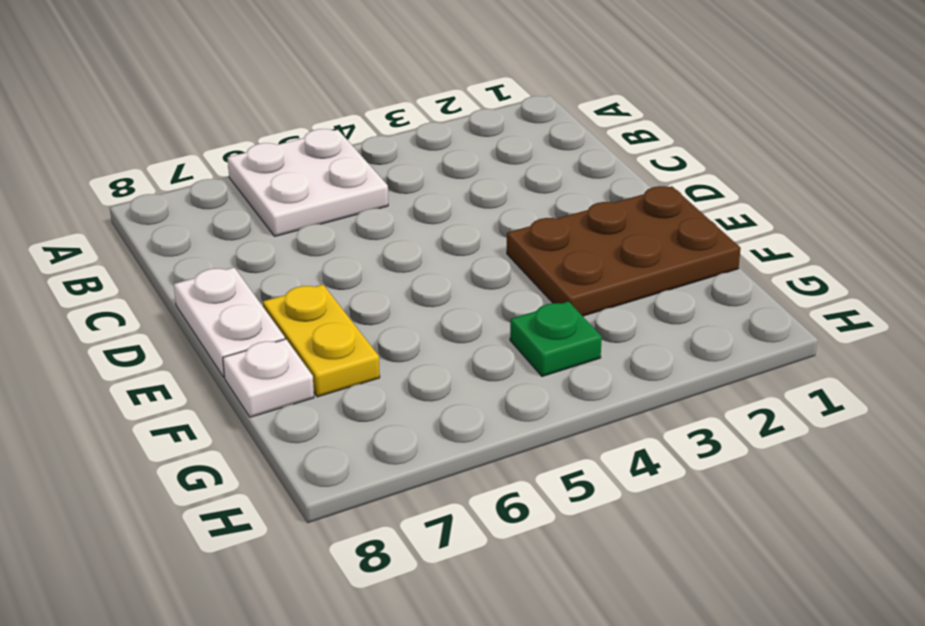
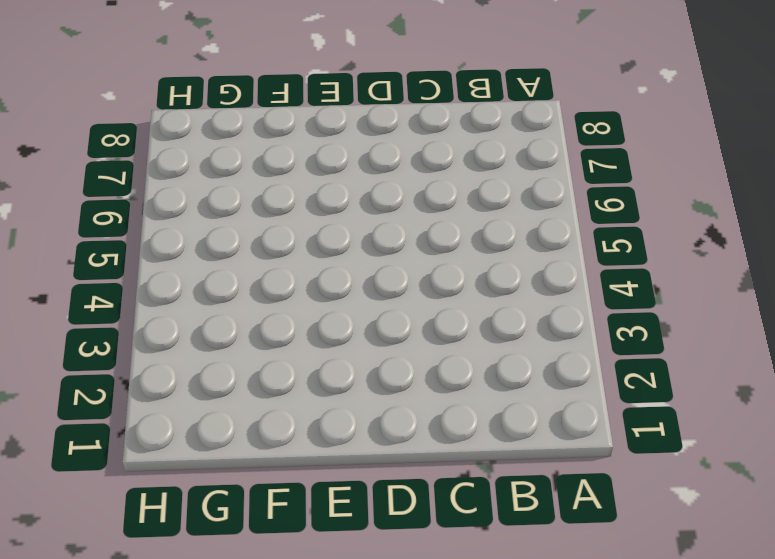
none -> white plate A5:B6 level 1
none -> white plate D8:E8 level 1

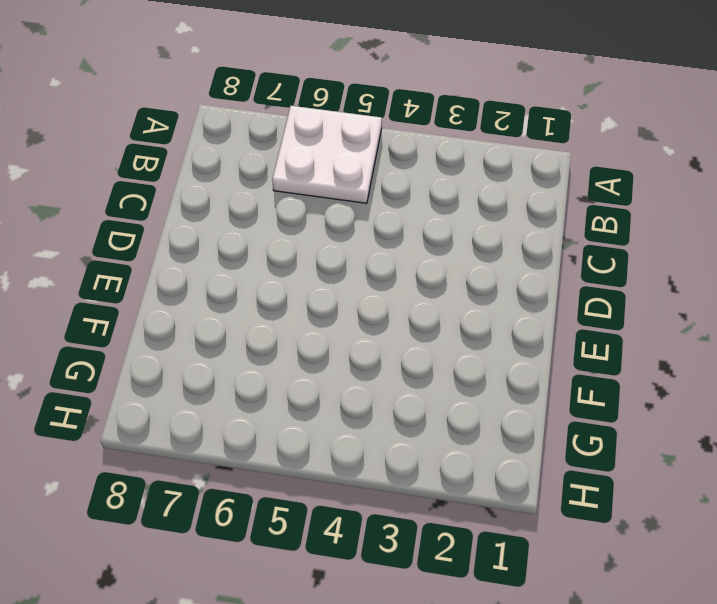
none -> white plate D8:E8 level 1
none -> brown plate E1:F3 level 1

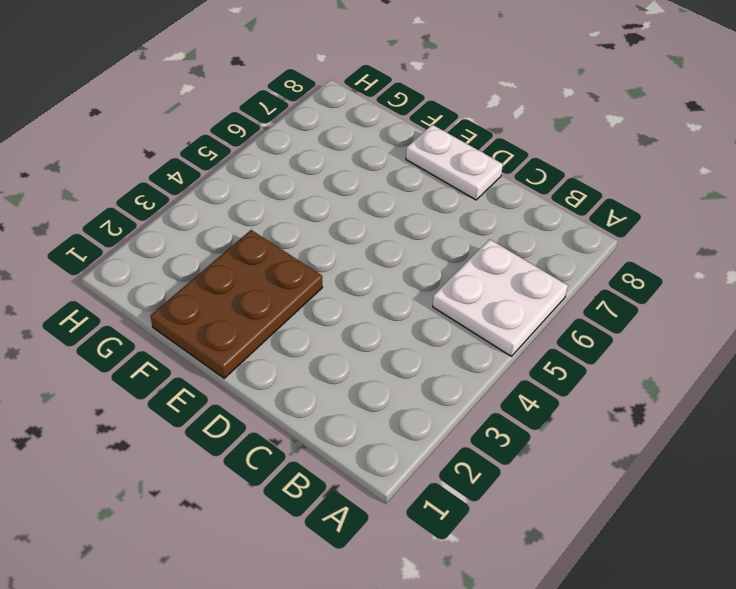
none -> yellow plate E7:F7 level 1
none -> white plate F8 level 1

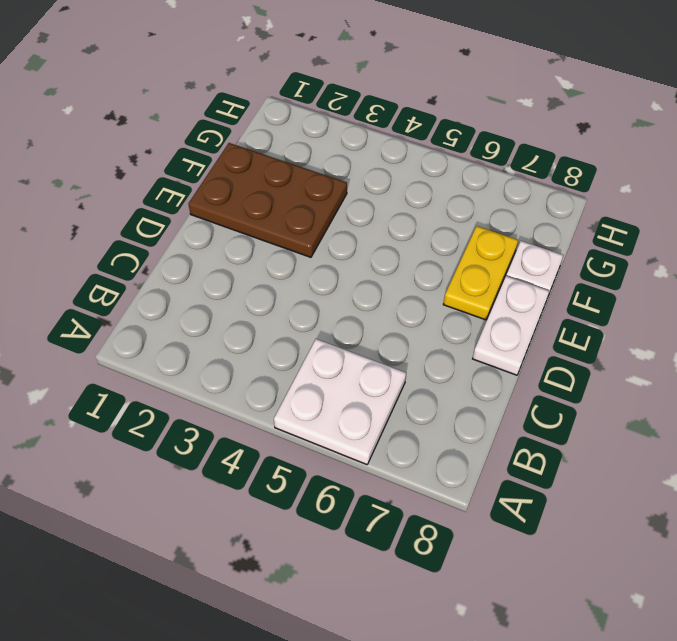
none -> green plate G4 level 1

